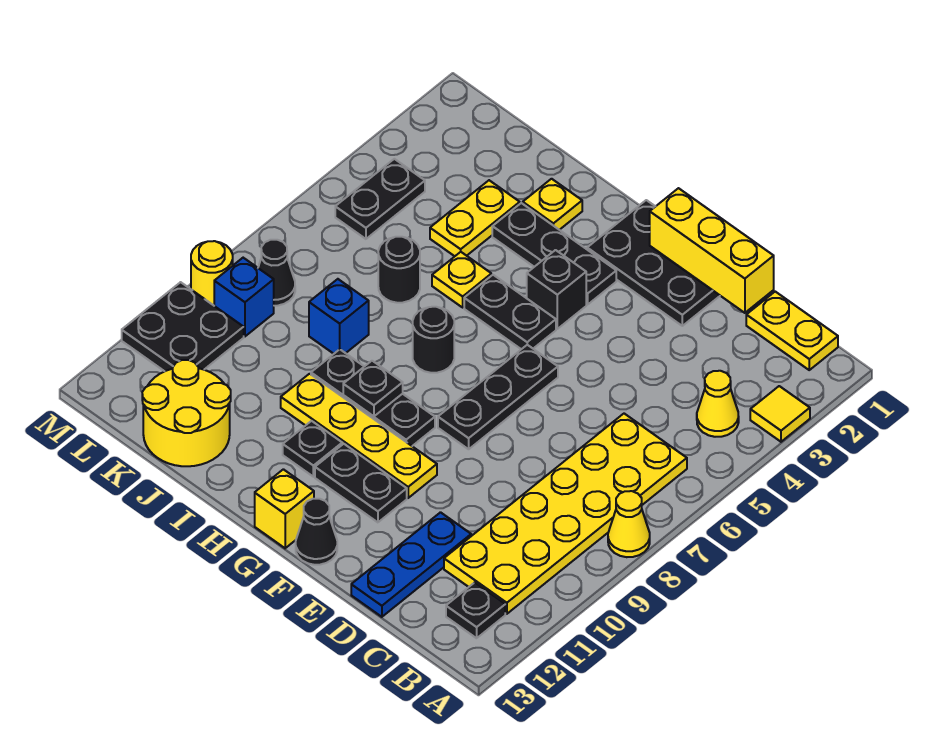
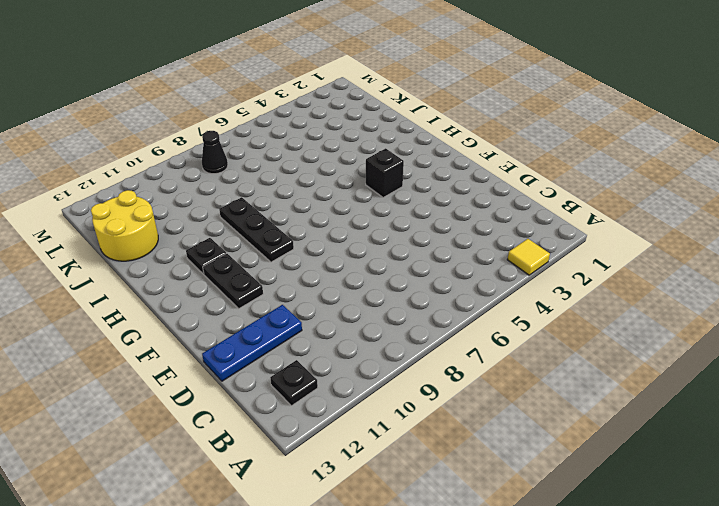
none -> yellow cone A8 level 1
none -> yellow plate B1:C1 level 1
none -> yellow cone B4 level 1
none -> yellow plate B6:C11 level 1

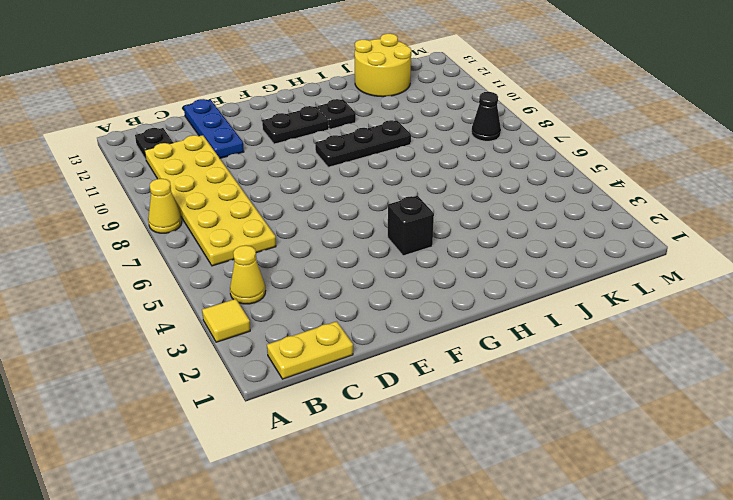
none -> black plate E1:G2 level 1
none -> black plate F6:F8 level 1
none -> yellow plate F10:I10 level 1
none -> black cone F13 level 1

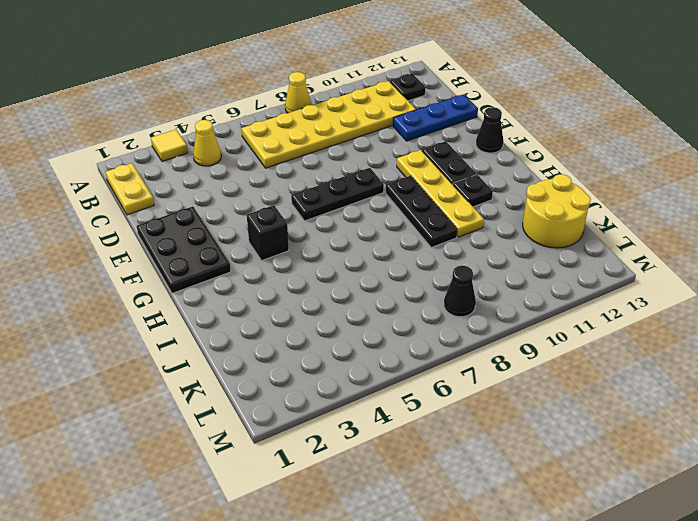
none -> black plate G3:I3 level 1
none -> black plate G5:H5 level 1
none -> yellow brick G13 level 1
none -> black round brick H7 level 1

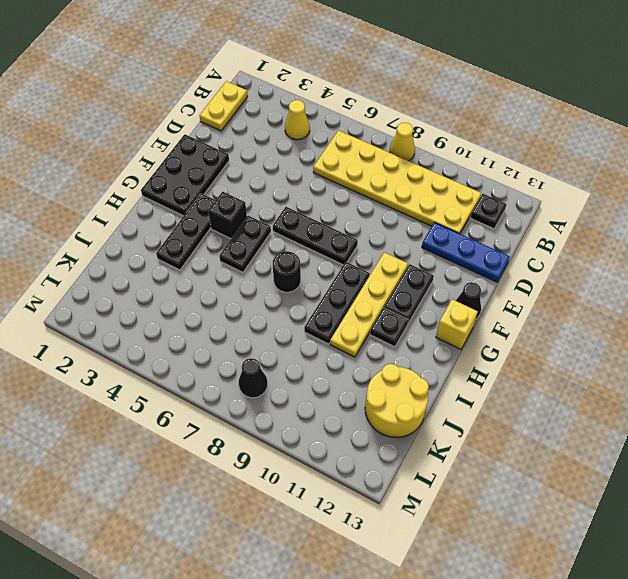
none -> yellow tile A3 level 1
none -> yellow plate I2 level 1
none -> yellow plate I5 level 1
none -> yellow plate J3:J4 level 1

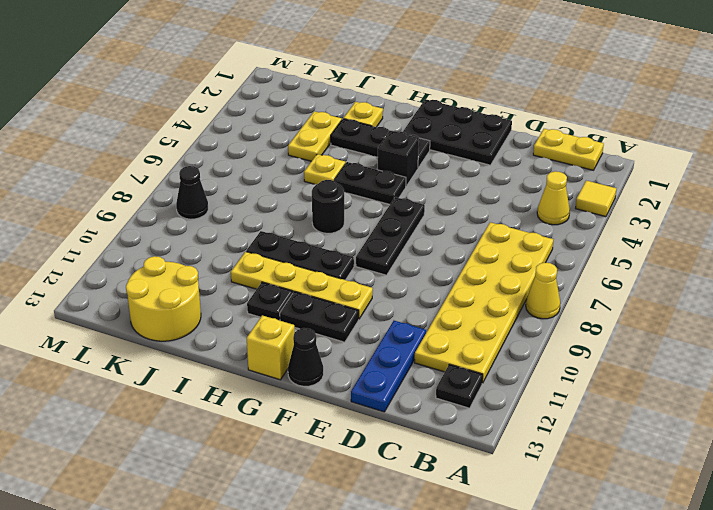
none -> black round brick J6 level 1
none -> blue brick J8 level 1
none -> black plate L4:L5 level 1
none -> blue brick L9 level 1

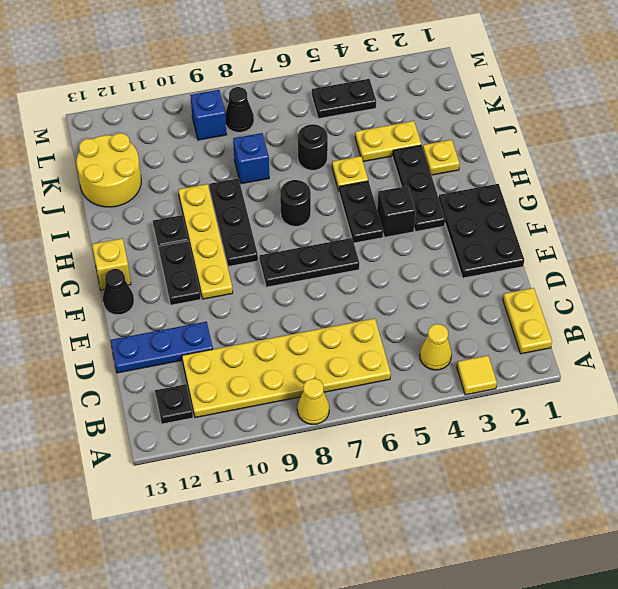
none -> black plate L10:M11 level 1
none -> yellow round brick M9 level 1
none -> yellow brick D1:F1 level 2
none -> black plate H9 level 2

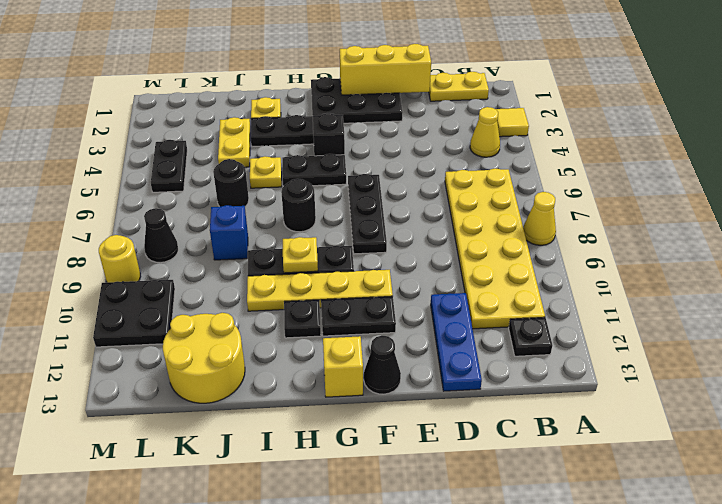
yellow plate H9 level 2 -> black plate H9 level 2
none -> blue brick L9 level 1

